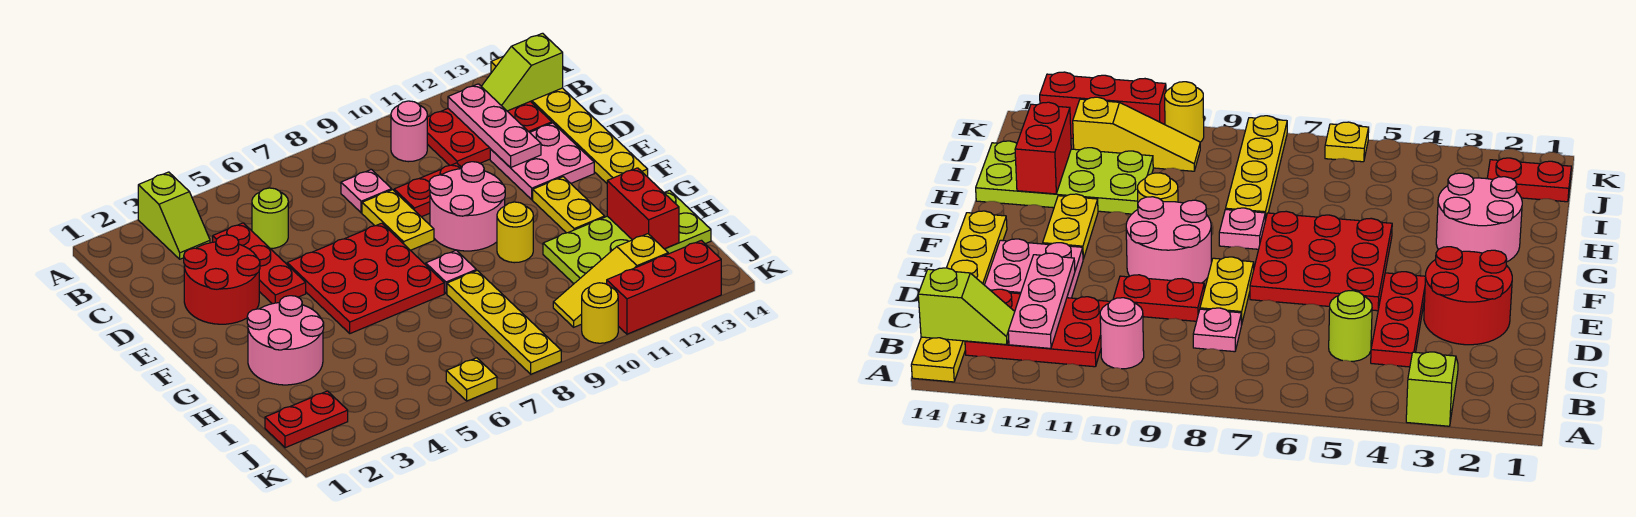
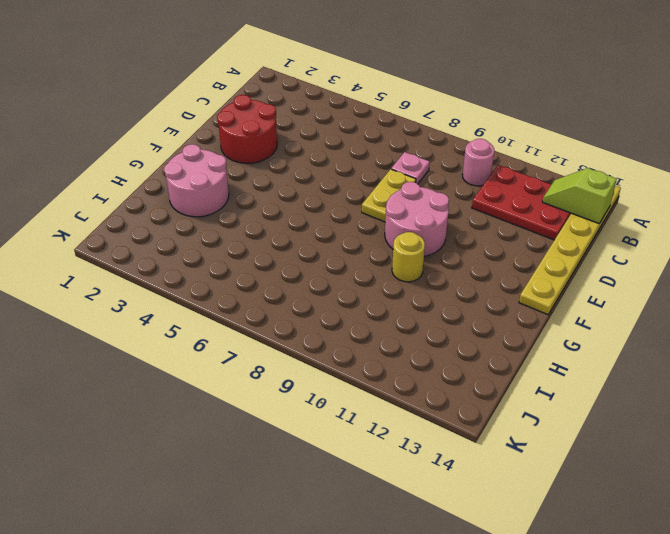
none -> lime slope A3:B3 level 1 top A
none -> red plate C4:E4 level 1
none -> lime round brick C5 level 1

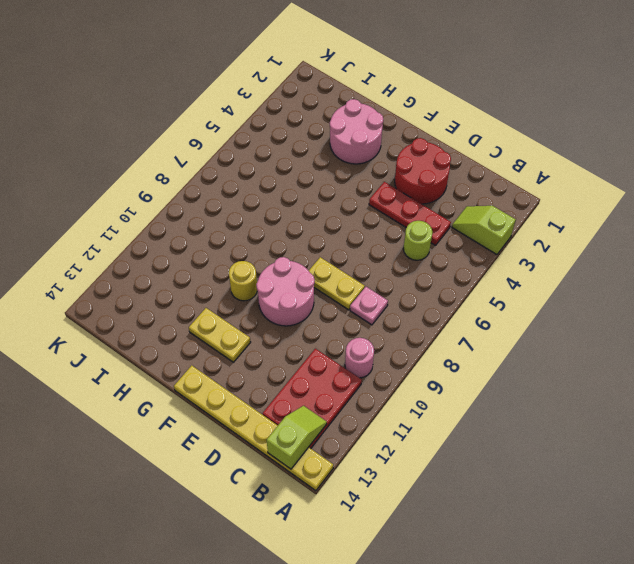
none -> red plate D9:D10 level 1
none -> pink plate D12:E13 level 1
none -> red plate E5:G7 level 1

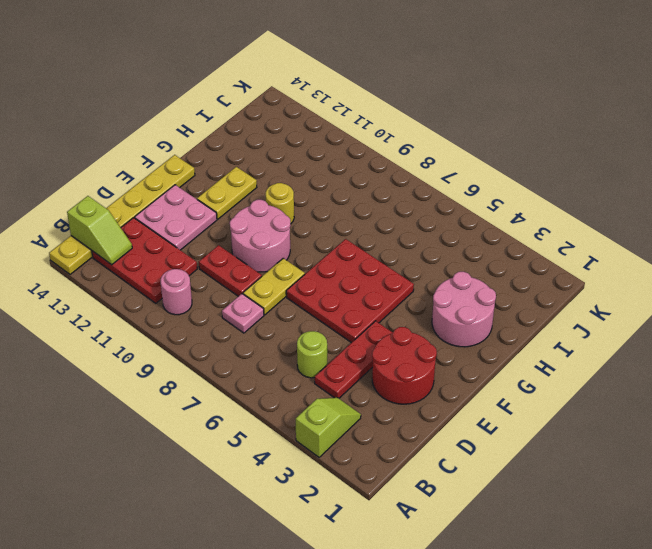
none -> pink plate G8 level 1
none -> yellow plate H8:K8 level 1
none -> lime plate H11:I14 level 1

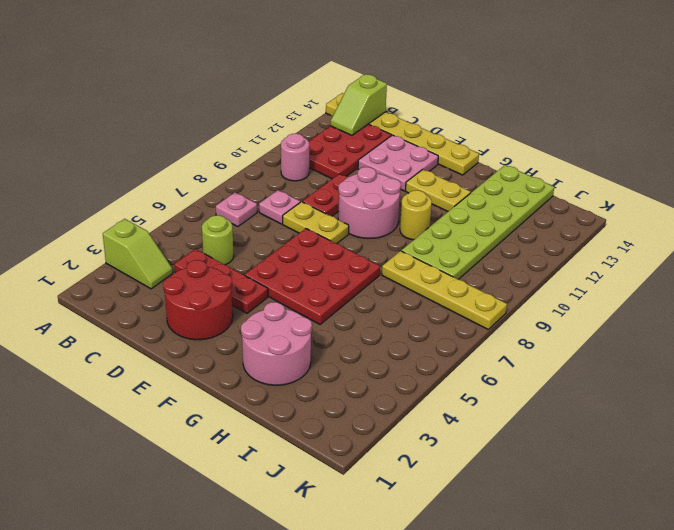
pink plate B7 level 1 -> pink plate G8 level 1
lime plate H9:I14 level 1 -> lime plate H11:I14 level 1
none -> red plate J1:J2 level 1
none -> yellow slope J10:J12 level 1 top 12
none -> yellow plate K6 level 1

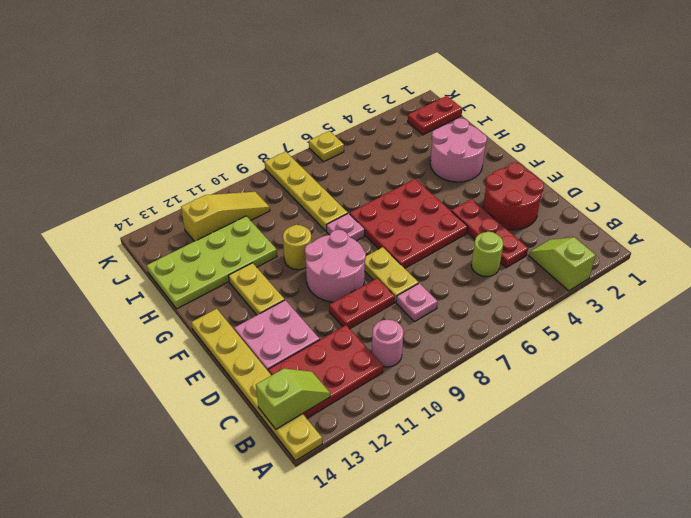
none -> yellow round brick K10 level 1
none -> red brick K11:K13 level 1
none -> pink plate B12:D12 level 2

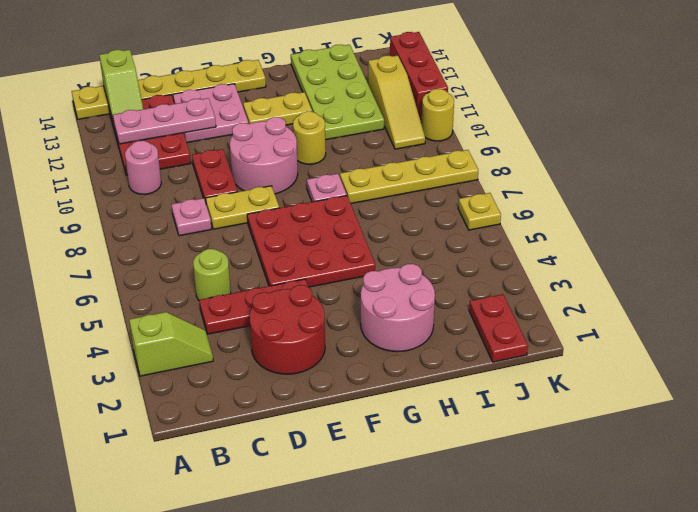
none -> red brick H13:I13 level 2

